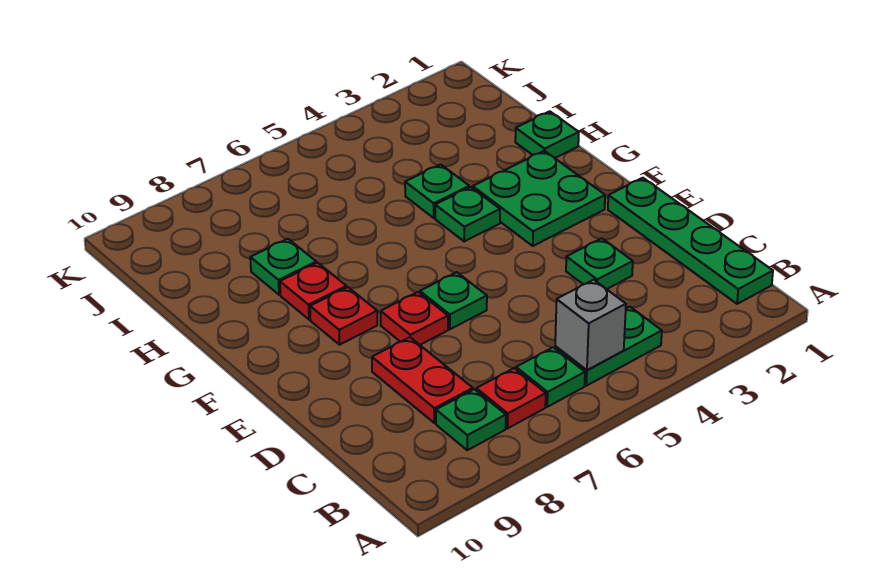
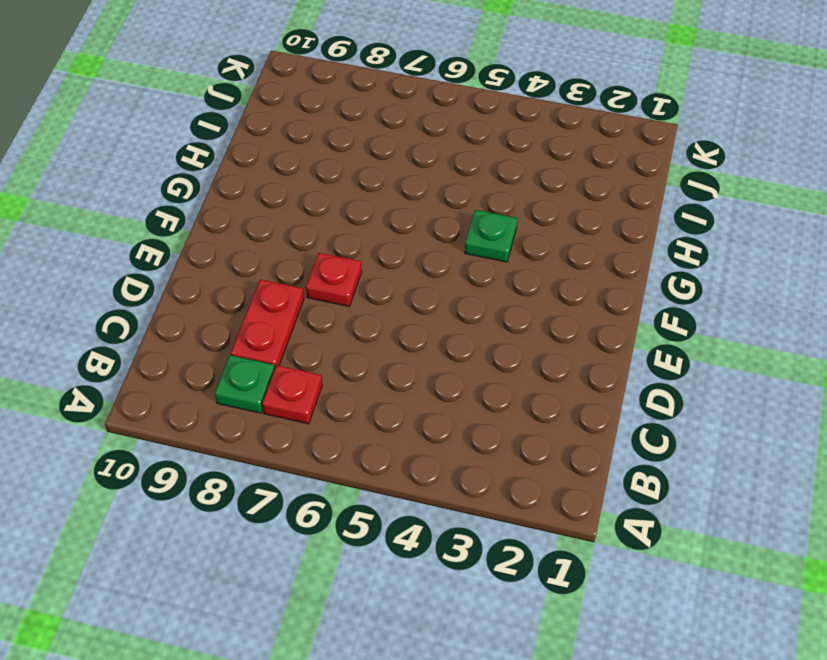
none -> green plate B1:E1 level 1
none -> green plate B4:B5 level 1
none -> green plate B6 level 1

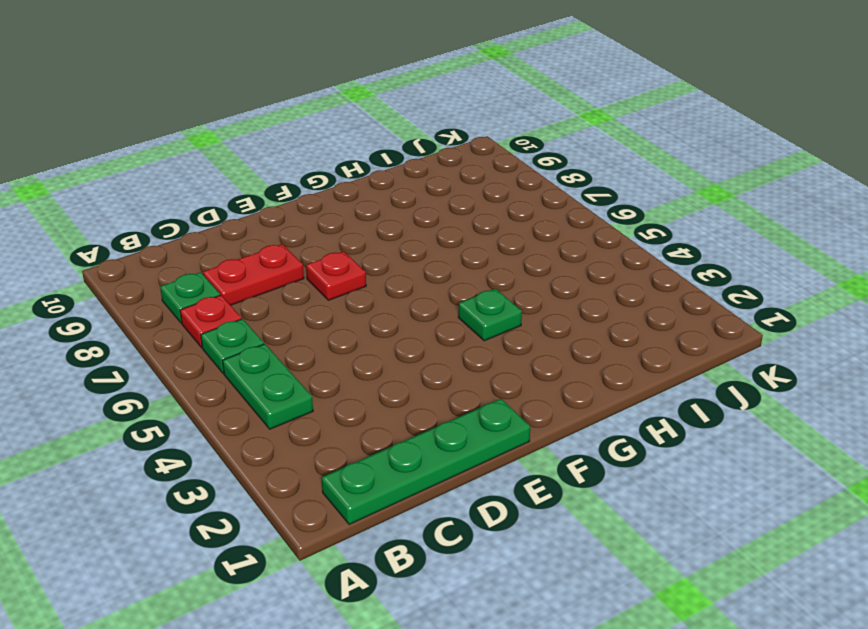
none -> green plate D3 level 1
none -> green plate E6 level 1
none -> green plate F2:G3 level 1

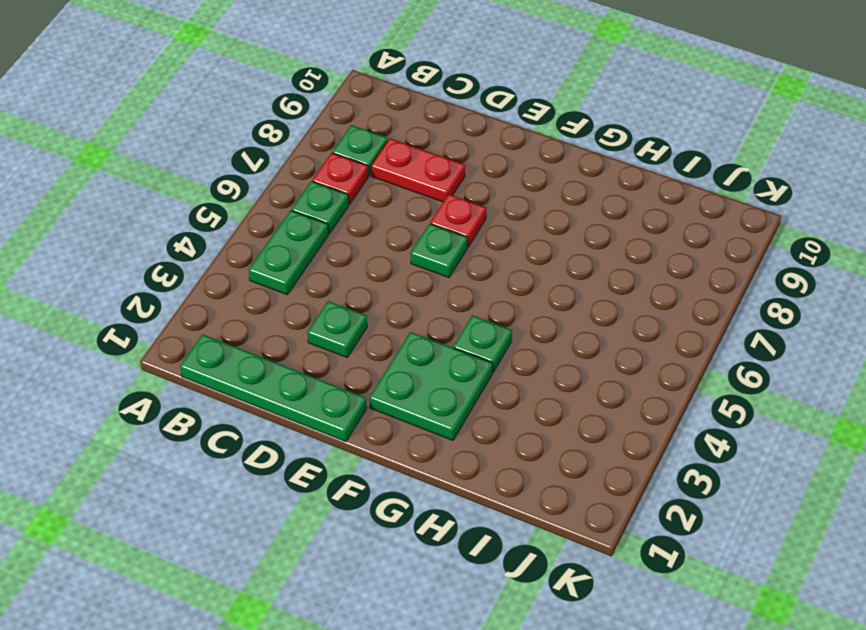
none -> red plate F8 level 1
none -> red plate G8 level 1
none -> green plate H1 level 1

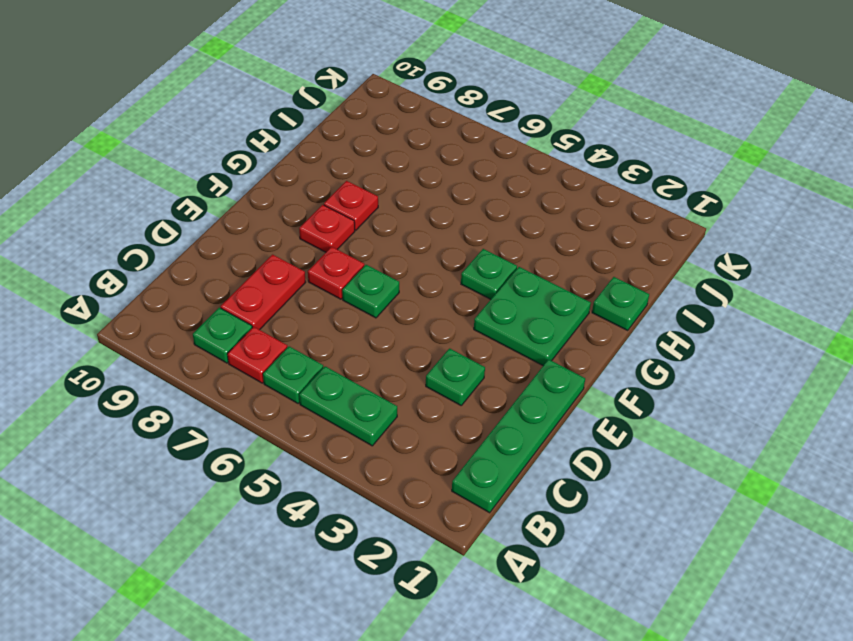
none -> green plate H4 level 1
none -> green plate H8 level 1
none -> grey brick B5 level 2

